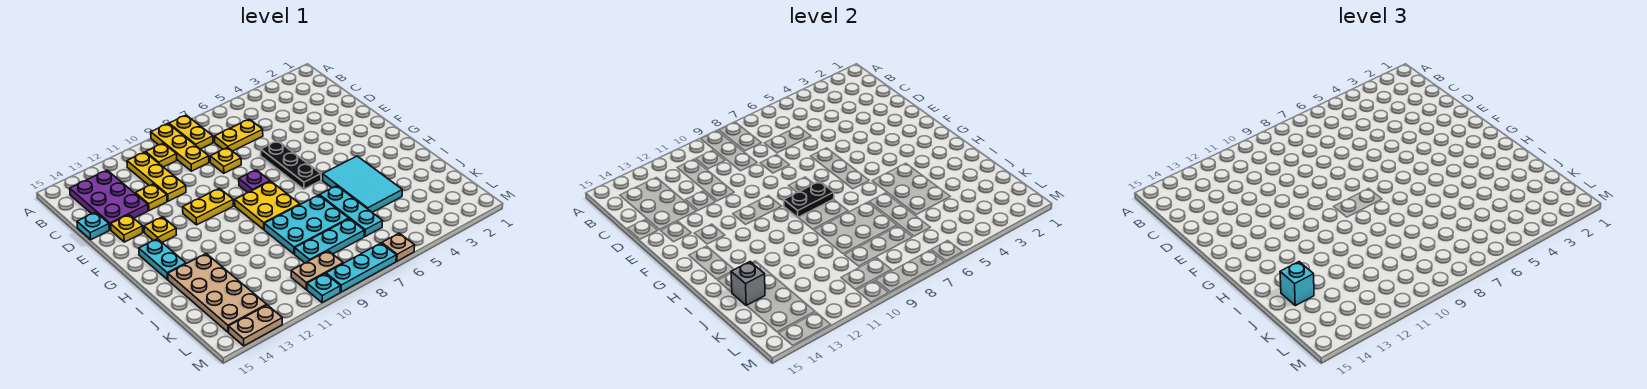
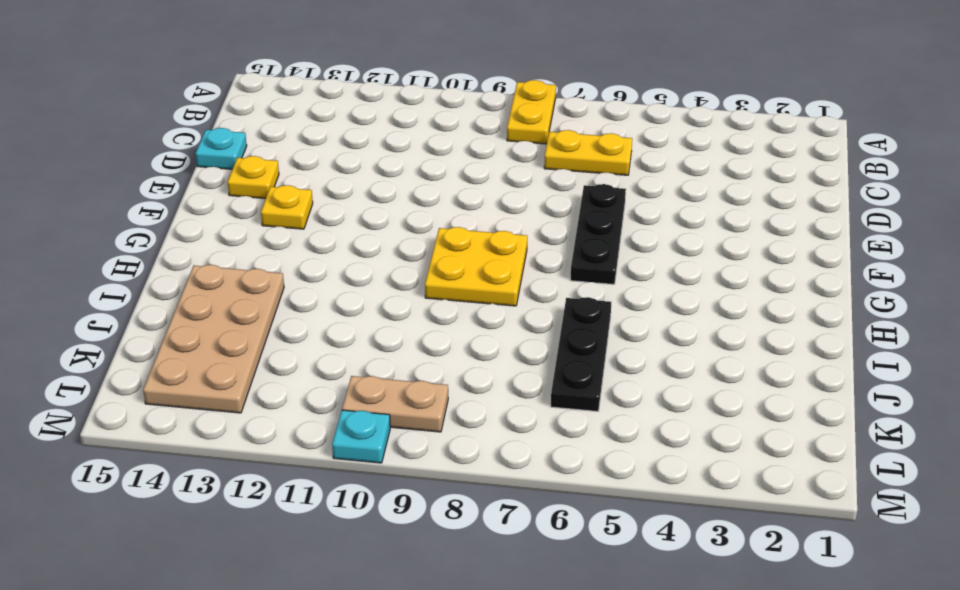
black plate I6:K6 level 1 -> cyan plate I6:K6 level 1
none -> yellow plate A9:C9 level 1
none -> yellow plate B10 level 1
none -> yellow plate B11:D11 level 1

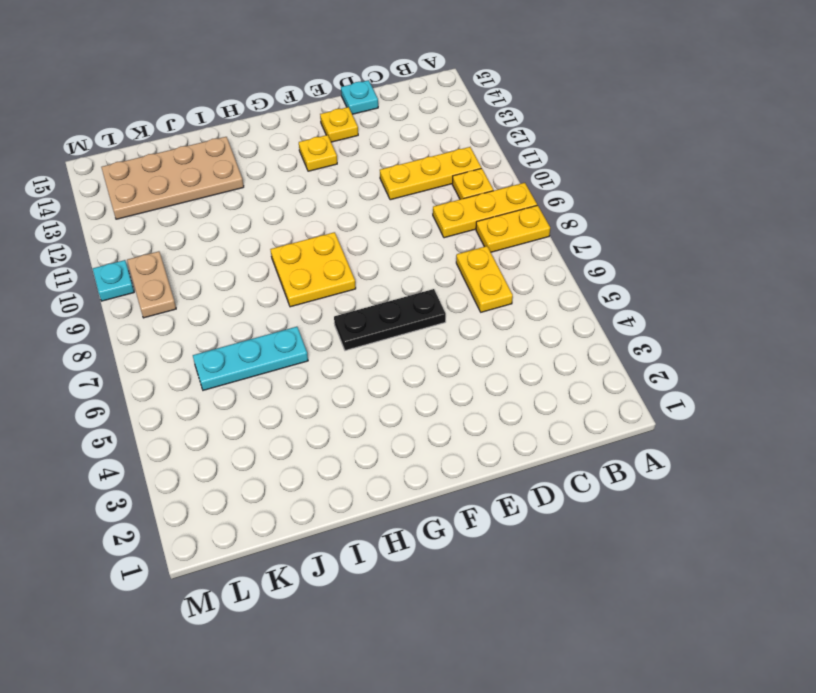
none -> purple plate B13:D14 level 1
none -> yellow plate D8 level 1
none -> yellow plate D12 level 1

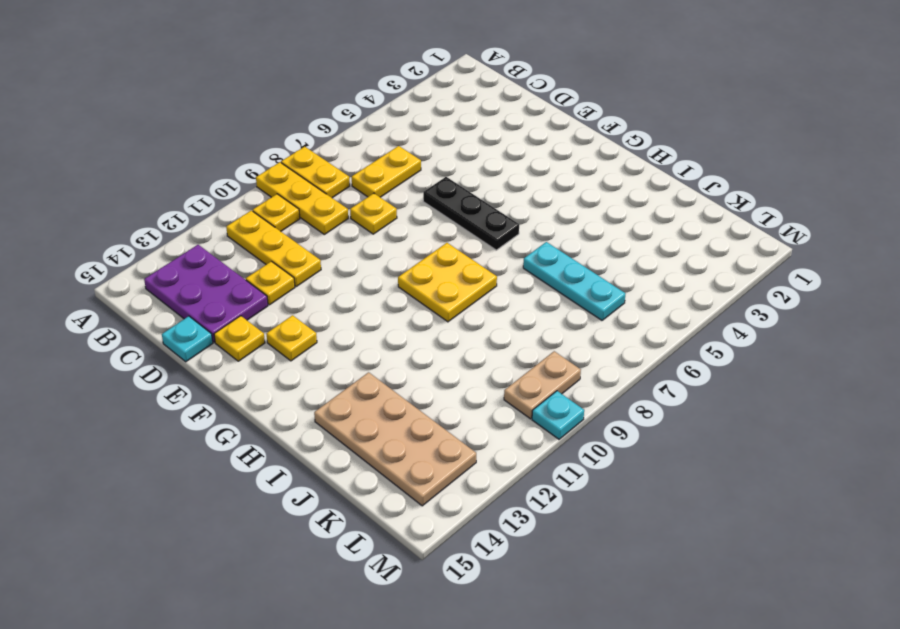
none -> purple plate F8 level 1
none -> yellow plate F10:F11 level 1
none -> cyan plate G14:H14 level 1

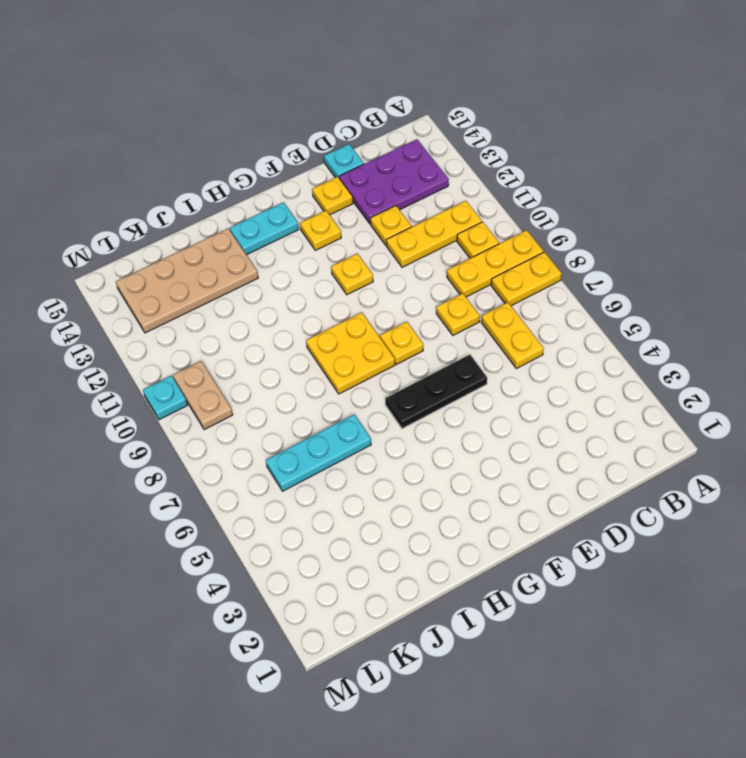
yellow plate F8 level 1 -> purple plate F8 level 1
yellow plate F11 level 1 -> yellow plate F10:F11 level 1
none -> cyan tile H4:J5 level 1
none -> cyan plate I7:J9 level 1
none -> cyan plate K7:K9 level 1

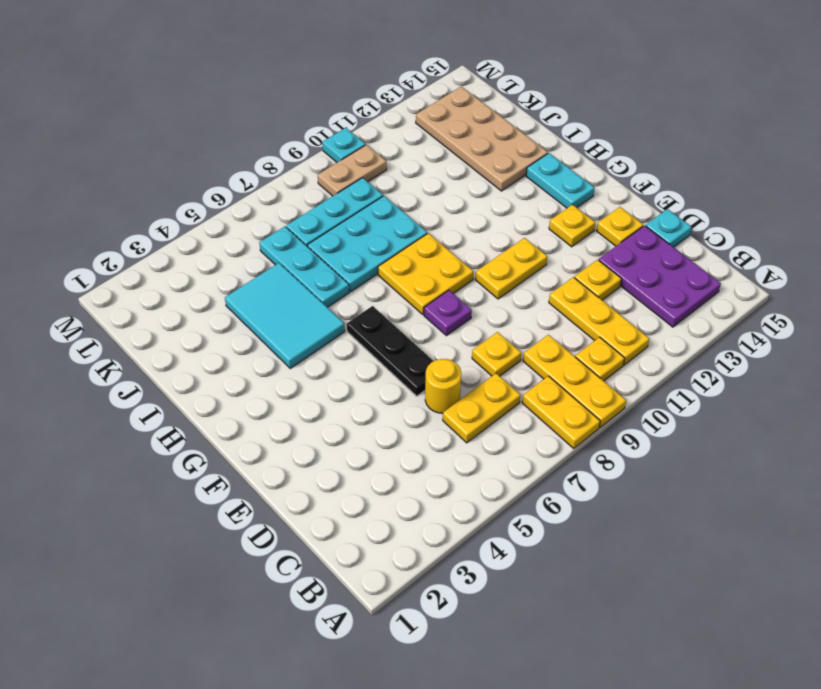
yellow round brick D6 level 1 -> none
none -> tan plate M6 level 1
none -> cyan plate M7:M9 level 1
none -> tan plate M13:M14 level 1

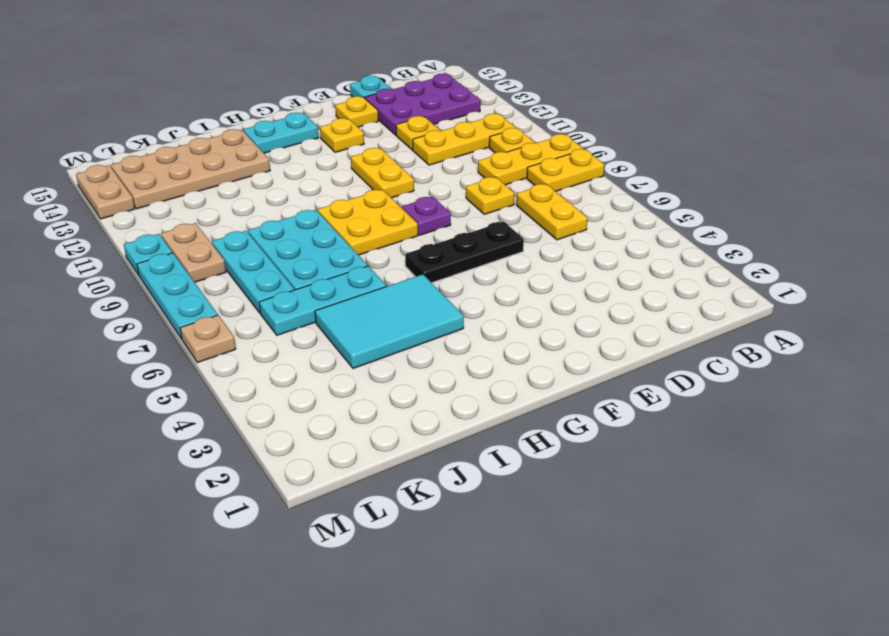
none -> black plate G8:G9 level 2
none -> grey brick J14 level 2
none -> cyan brick J14 level 3

